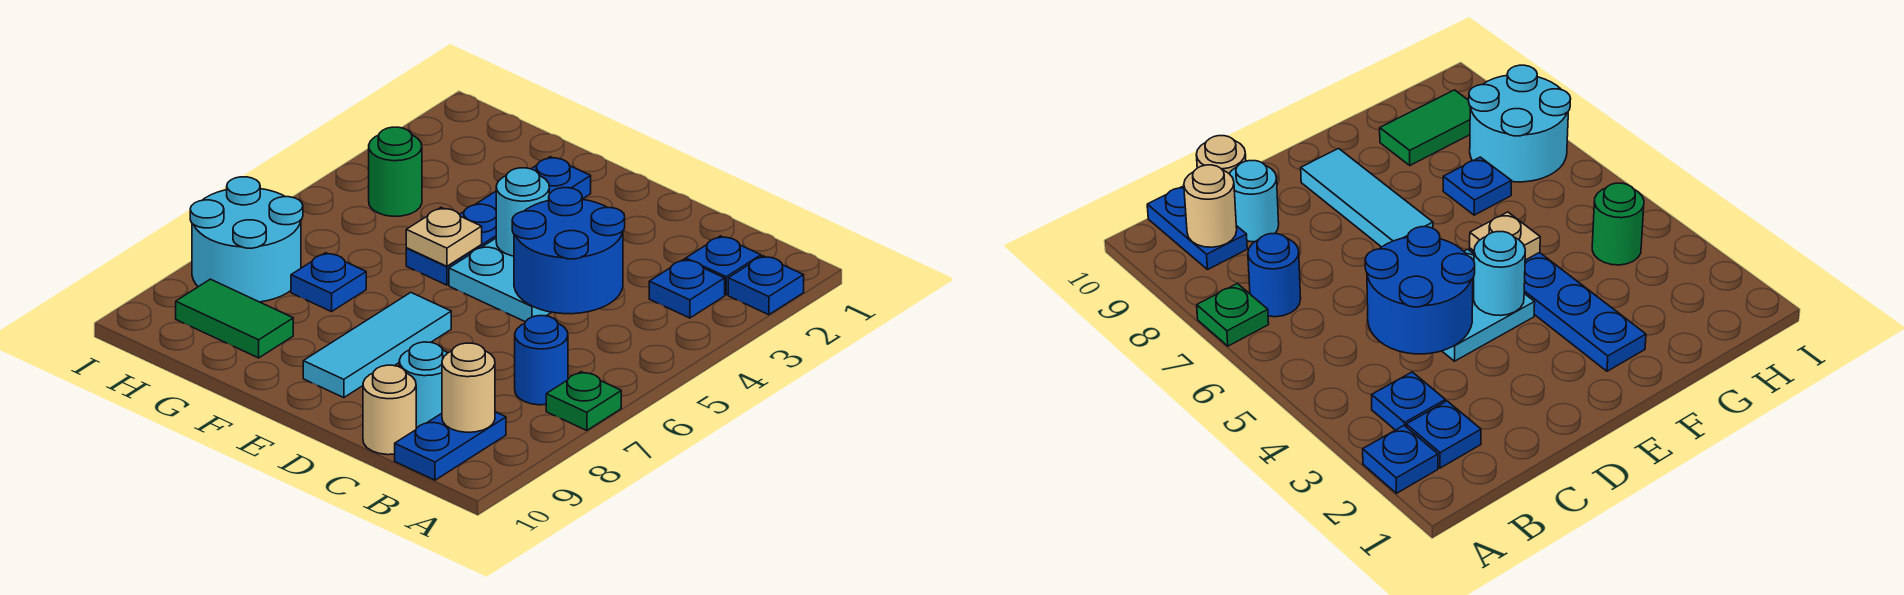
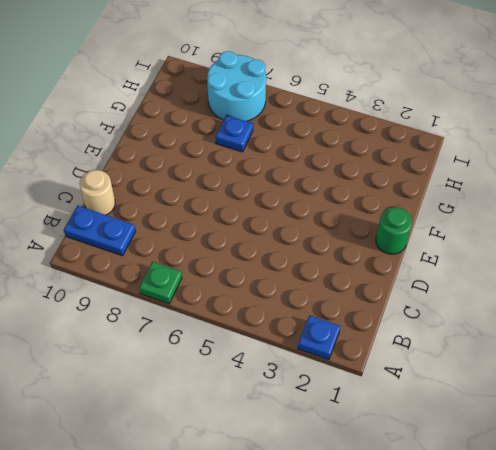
green round brick E1 level 1 -> green round brick H4 level 1
none -> blue plate B2 level 1
none -> blue plate B3 level 1
none -> blue round brick B7 level 1

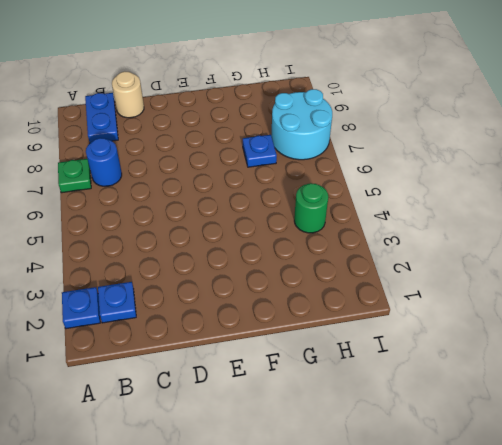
none -> blue plate B3 level 1
none -> cyan round brick C9 level 1
none -> cyan plate D4:E5 level 1

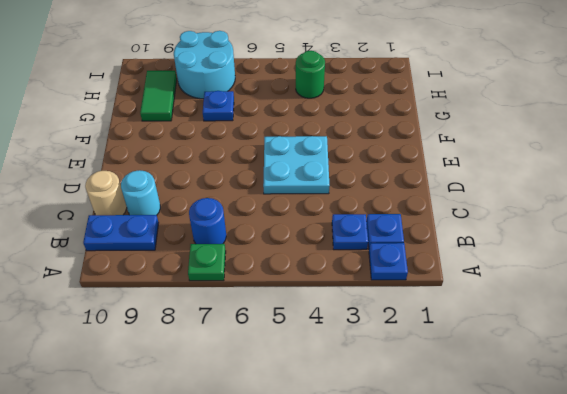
none -> cyan tile E7:E9 level 1
none -> blue plate F2:F5 level 1
none -> tan round brick B9 level 2

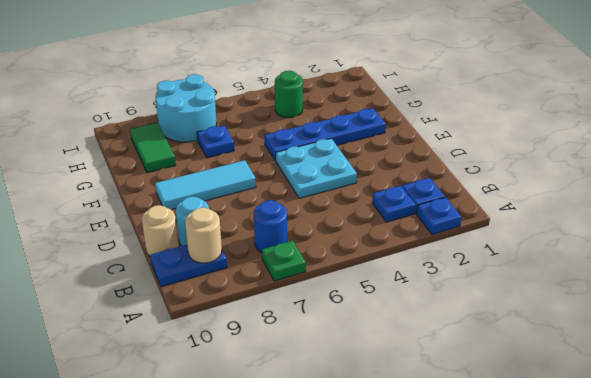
none -> blue round brick C4:D5 level 2
none -> cyan round brick E4 level 2
none -> tan plate F5 level 2

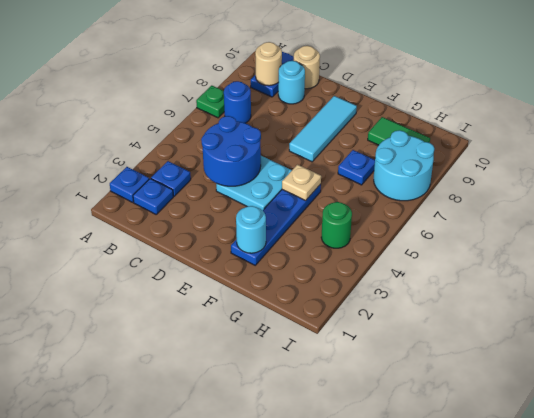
cyan round brick F2 level 2 -> cyan round brick E4 level 2

